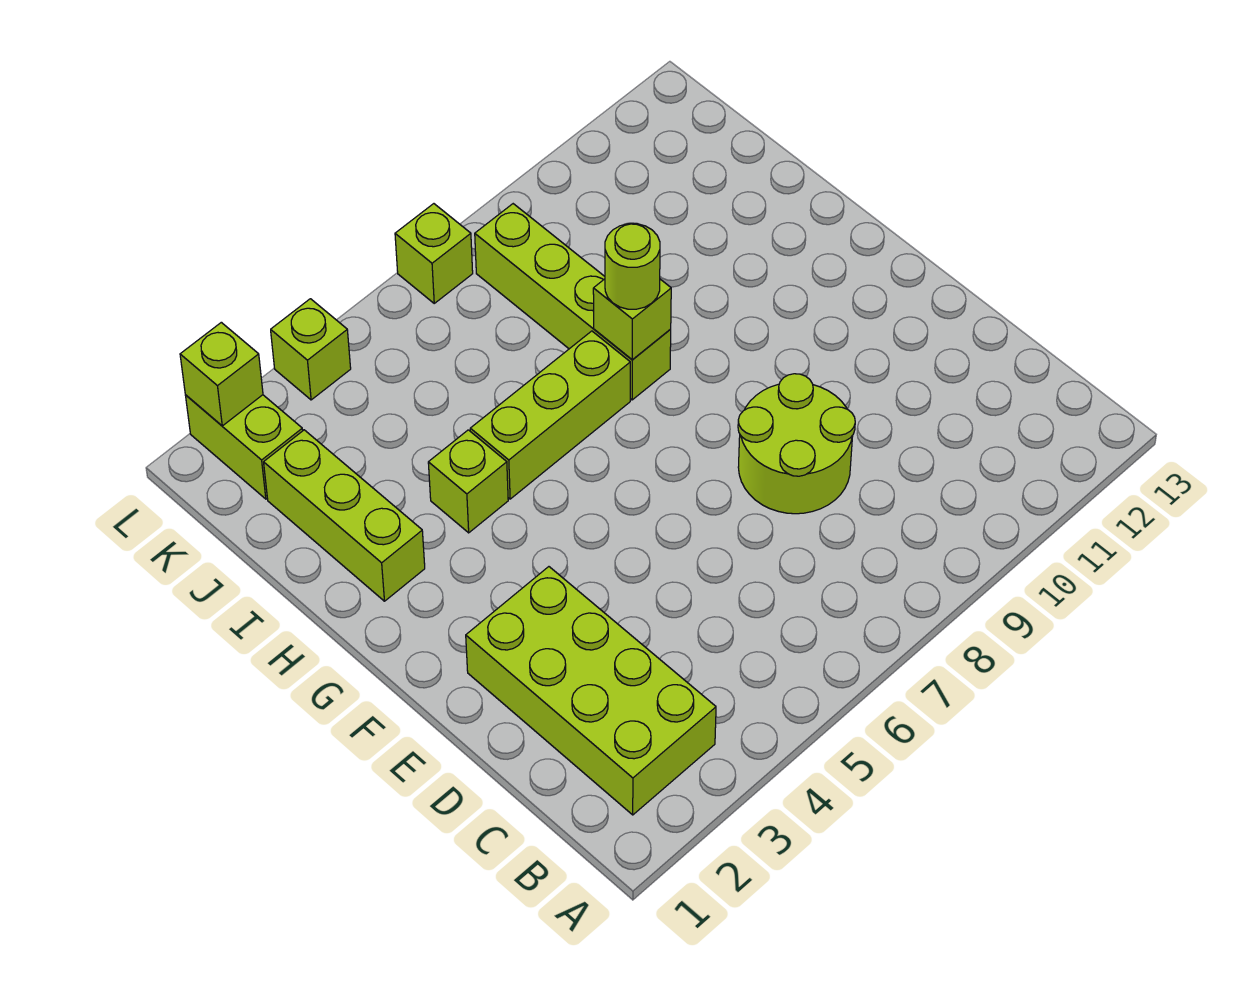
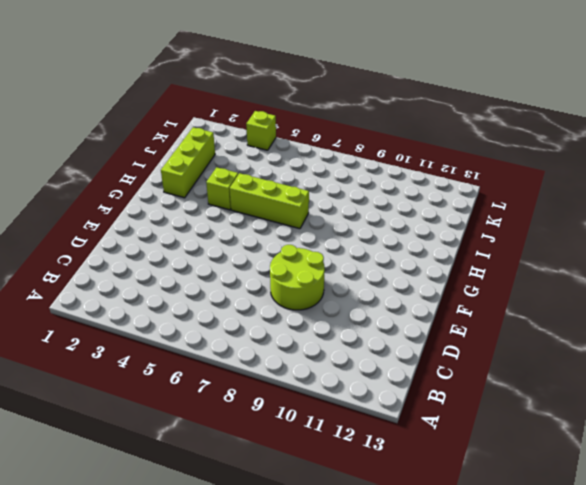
none -> lime brick B2:E3 level 1
none -> lime brick H8:K8 level 1
none -> lime brick K2:L2 level 1

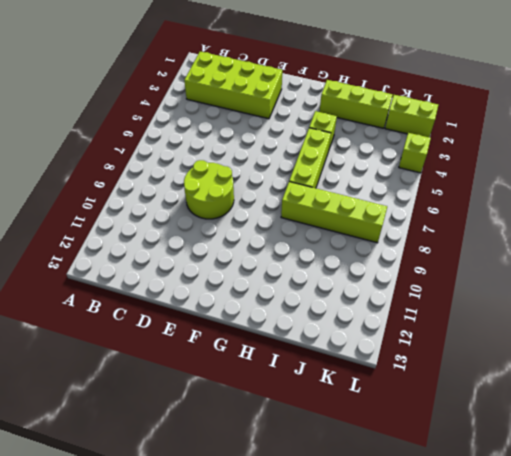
none -> lime brick L7 level 1
none -> lime brick H8 level 2
none -> lime brick L2 level 2

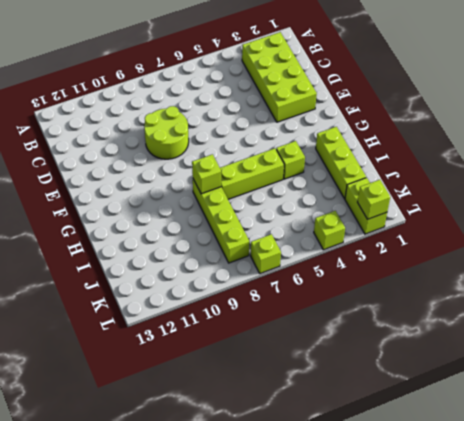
none -> lime round brick H8 level 3

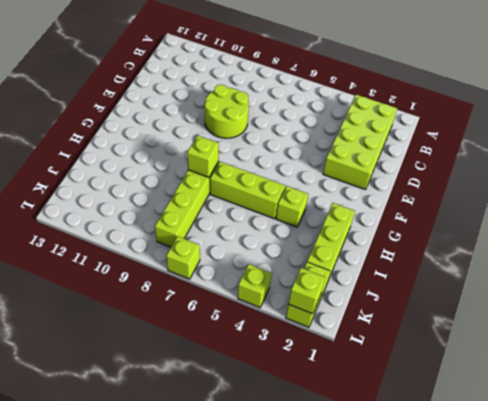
none -> lime round brick H8 level 3

